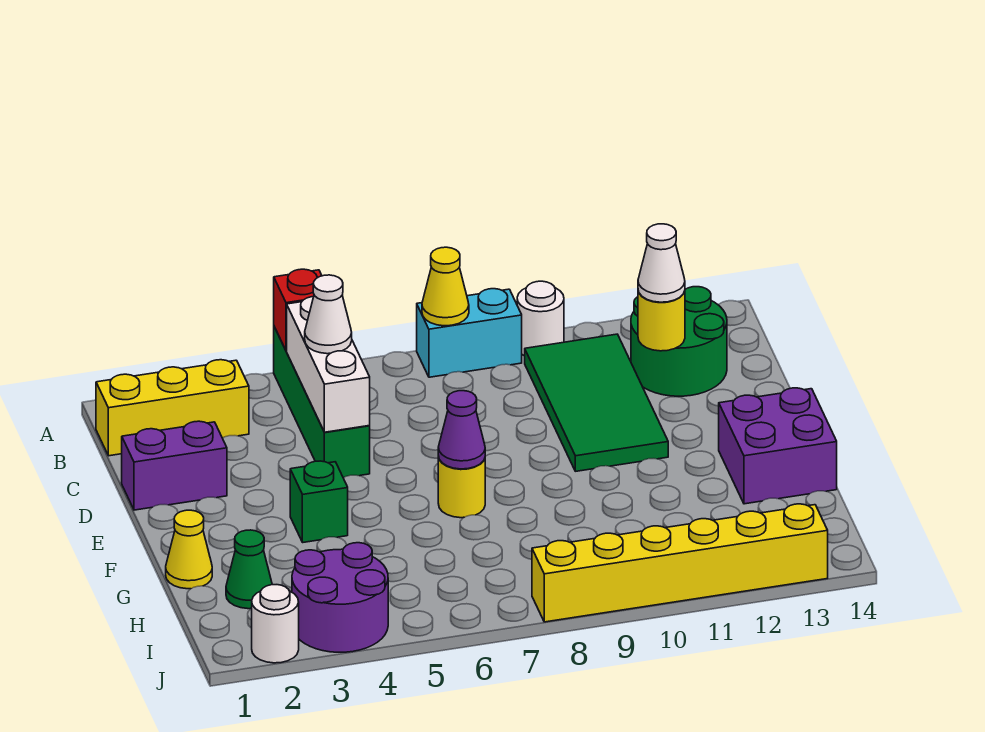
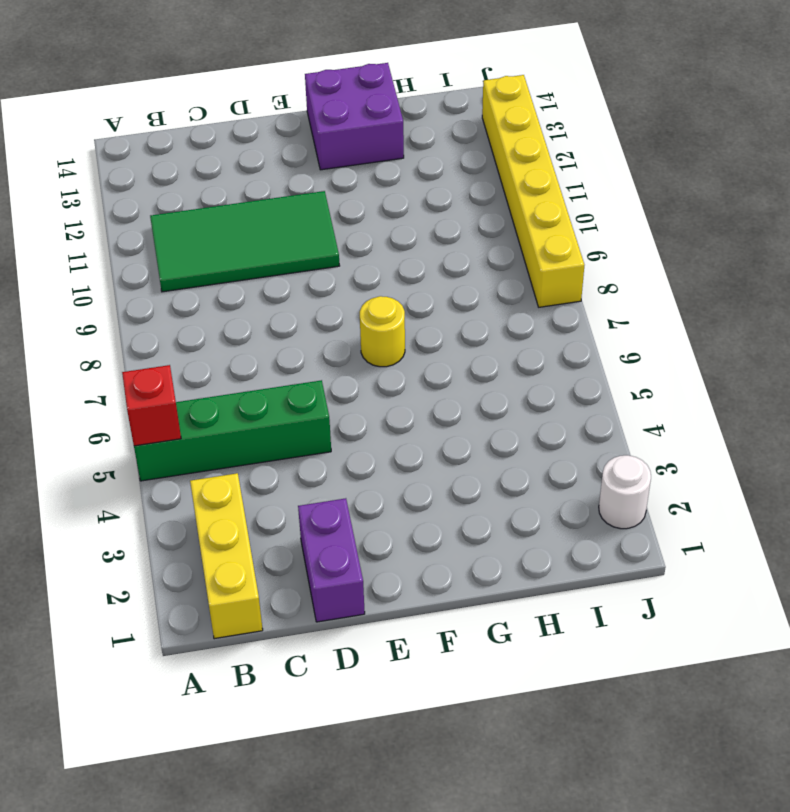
none -> cyan brick A8:A9 level 1
none -> white round brick A10 level 1
none -> green round brick B12:C13 level 1

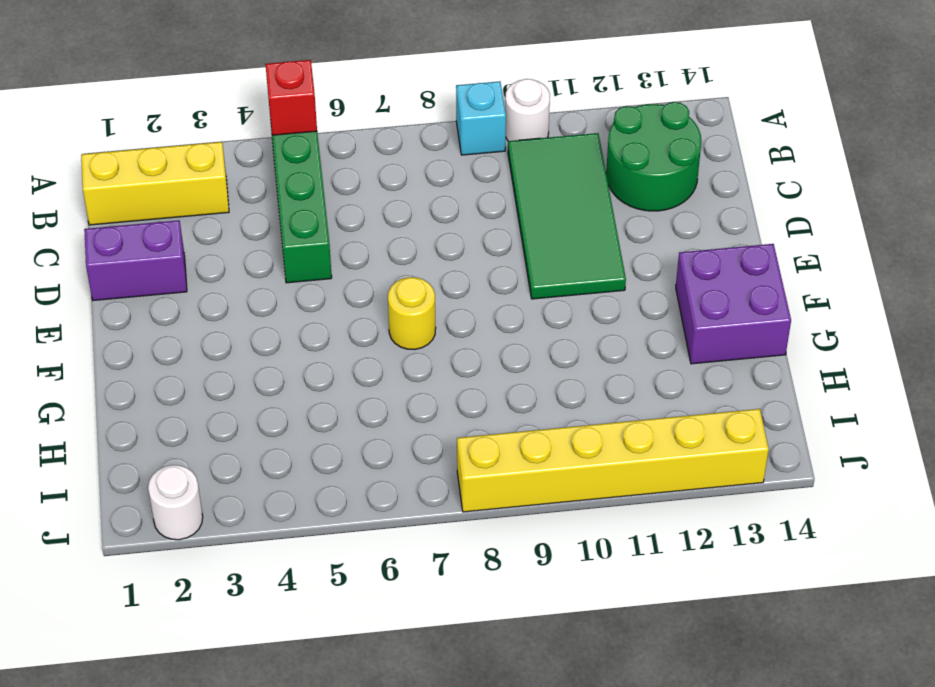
cyan brick A9 level 1 -> cyan brick A8:A9 level 1
none -> green brick F4 level 1
none -> yellow cone G1 level 1
none -> green cone H2 level 1

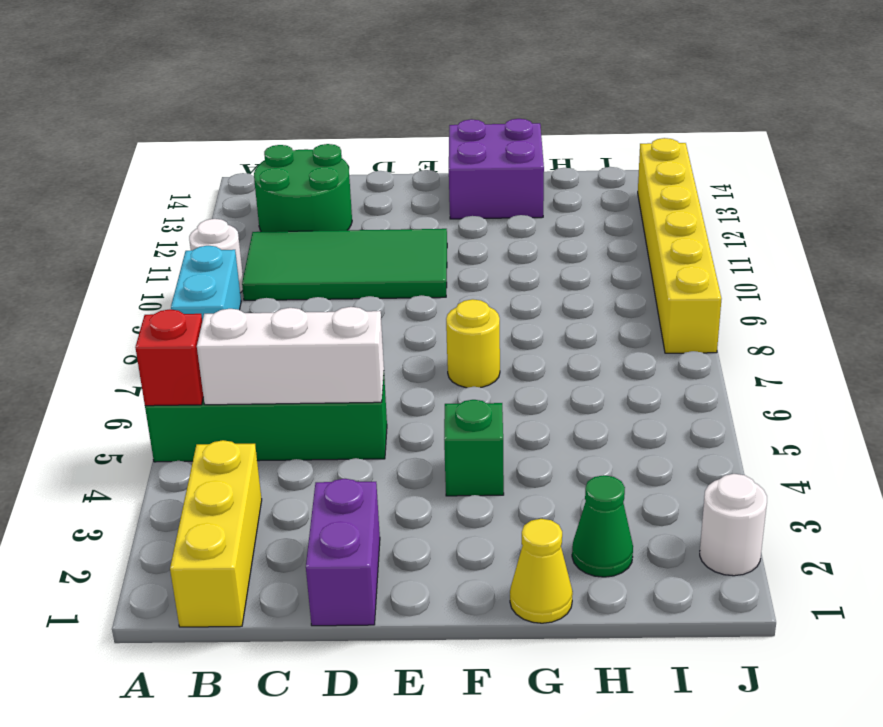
none -> purple round brick I3:J4 level 1
none -> yellow cone A8 level 2
none -> yellow round brick C12 level 2

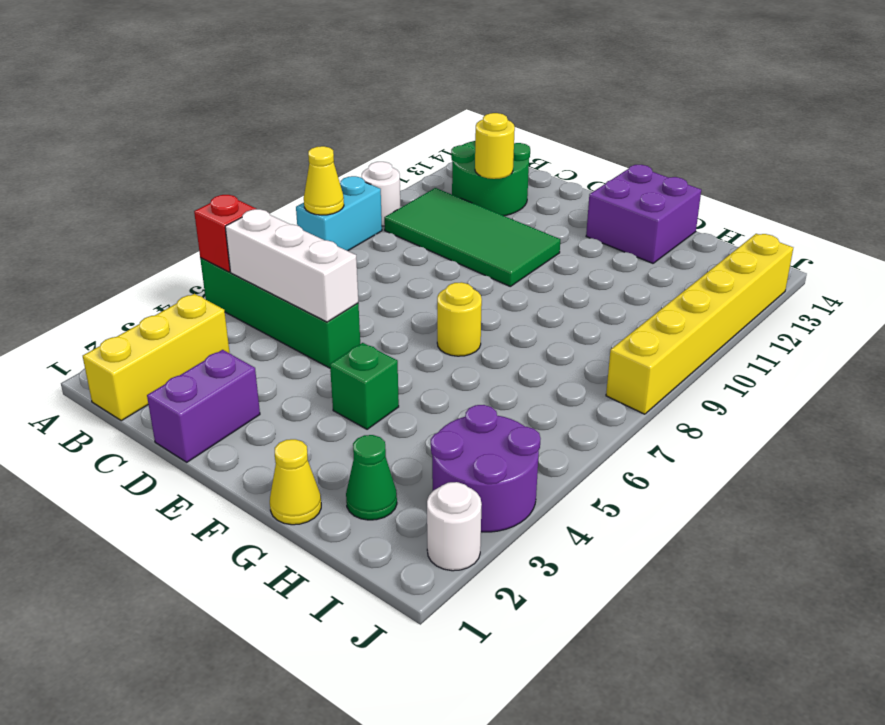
none -> purple cone F7 level 2
none -> white cone C5 level 3
none -> white cone C12 level 3

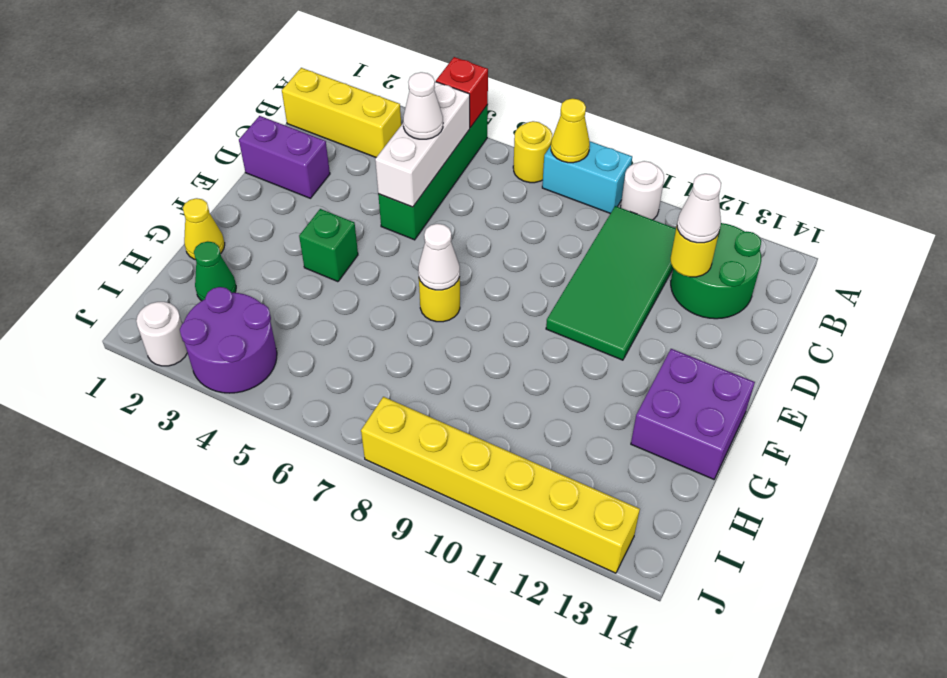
yellow round brick A7 level 1 -> none
white cone F7 level 2 -> purple cone F7 level 2

